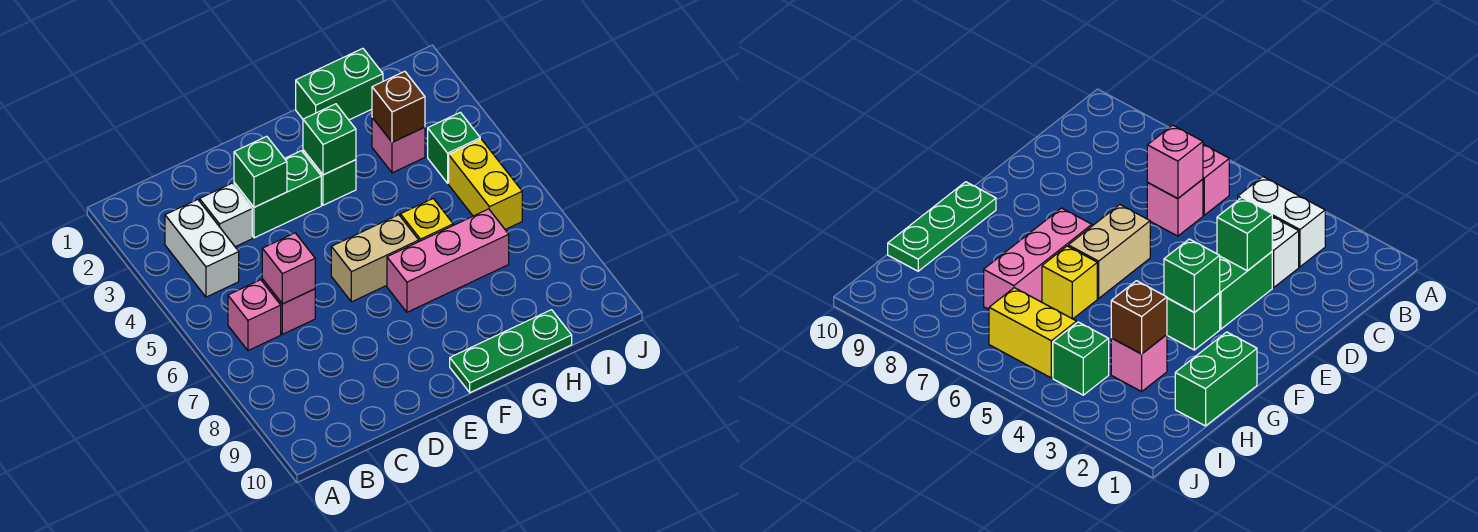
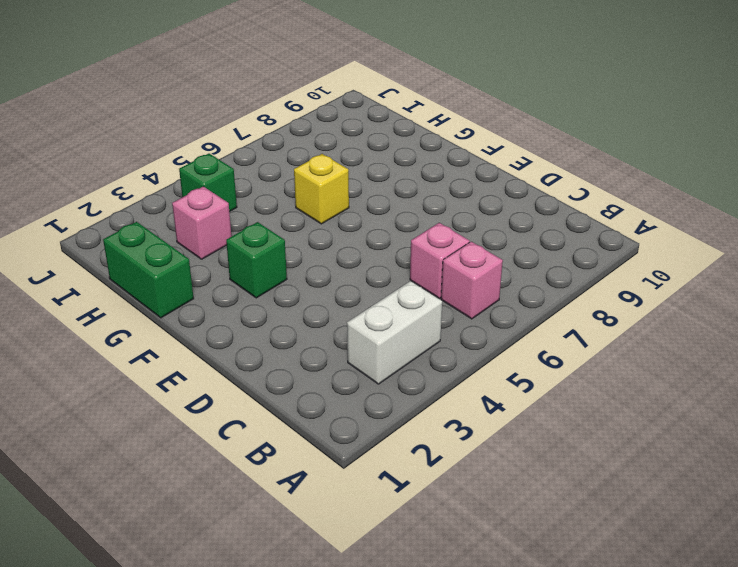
none -> white brick C3 level 1
none -> green brick D3:E3 level 1
none -> tan brick E6:F6 level 1

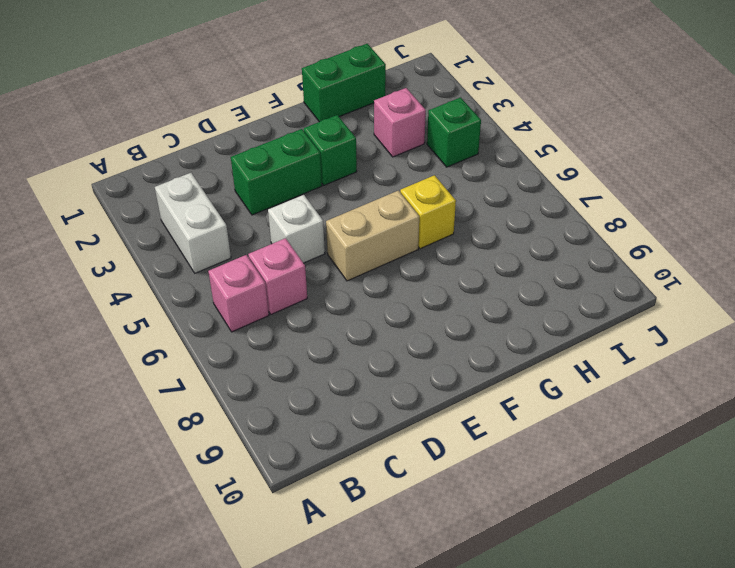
white brick D5 level 1 -> white brick C3 level 1
none -> pink brick F7:H7 level 1
none -> green plate F10:H10 level 1
none -> yellow brick I5:I6 level 1

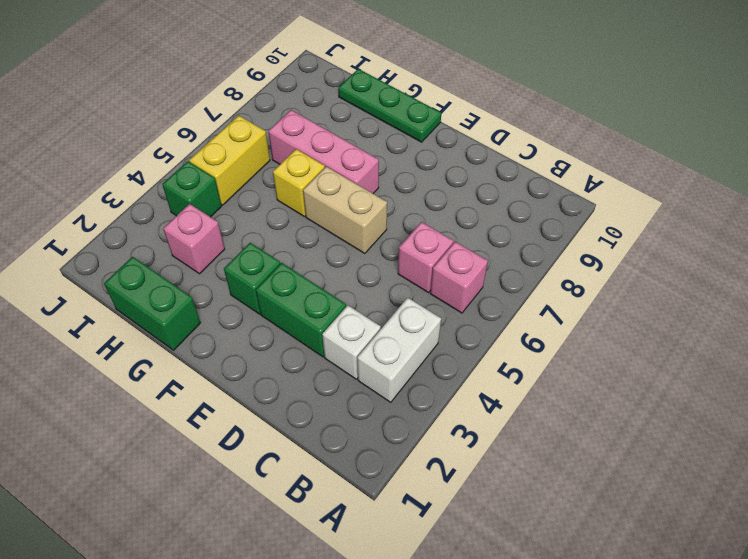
none -> pink brick C6 level 2
none -> green brick D3 level 2
none -> green brick F3 level 2

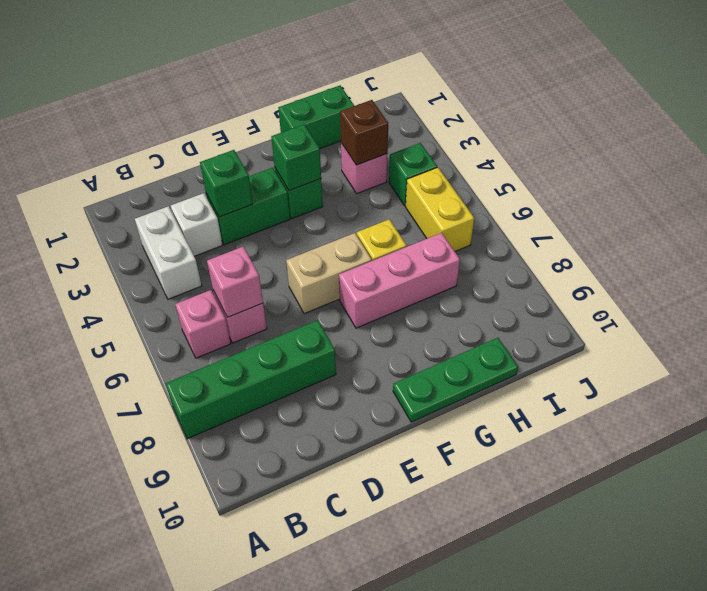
green brick A8:D8 level 1 -> none

